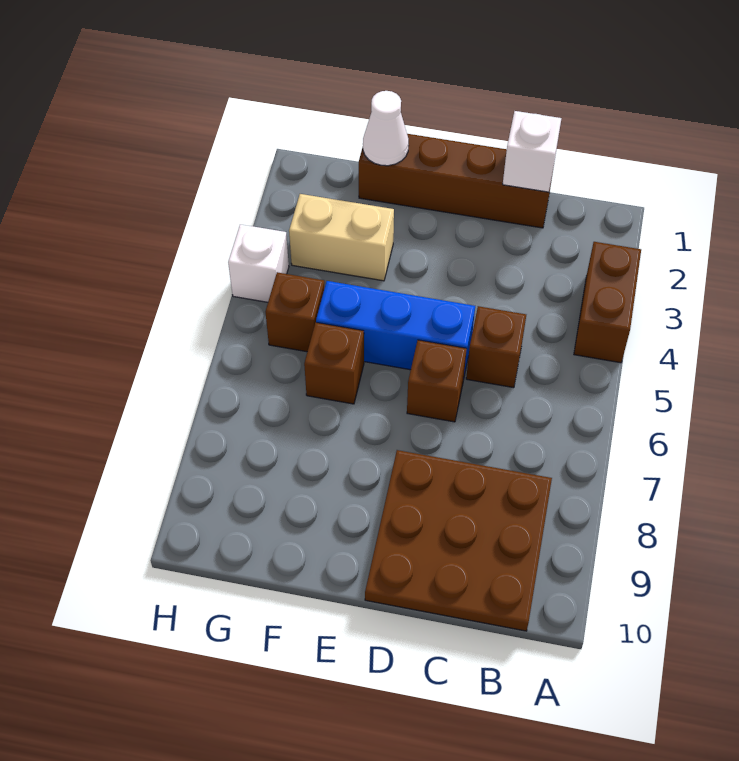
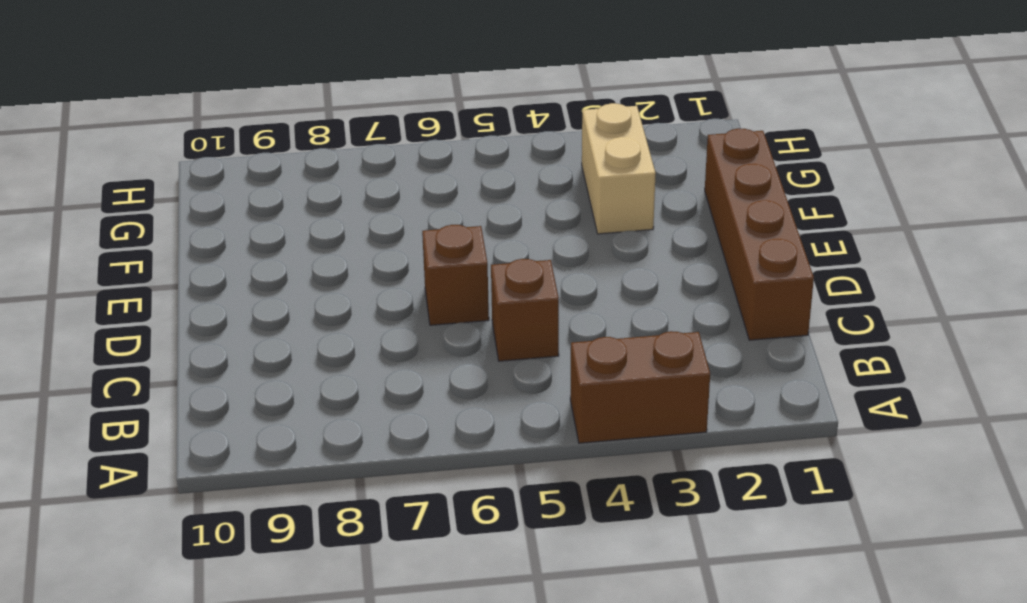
none -> brown plate B8:D10 level 1
none -> blue brick D5:F5 level 1
none -> brown brick F6 level 1

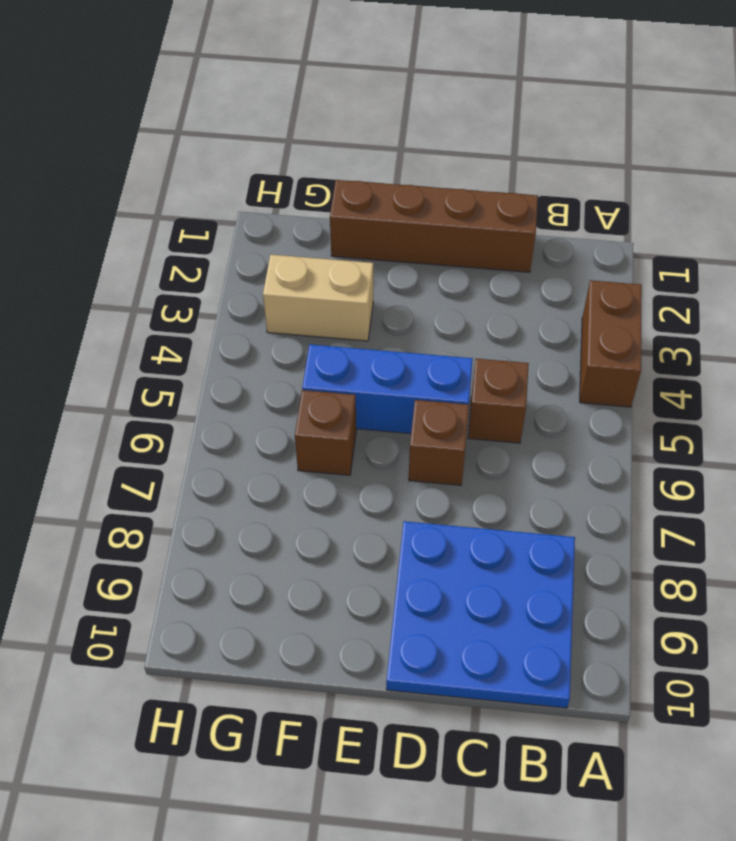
blue plate B8:D10 level 1 -> brown plate B8:D10 level 1
none -> brown brick G5 level 1
none -> white brick H4 level 1
none -> white brick C1 level 2

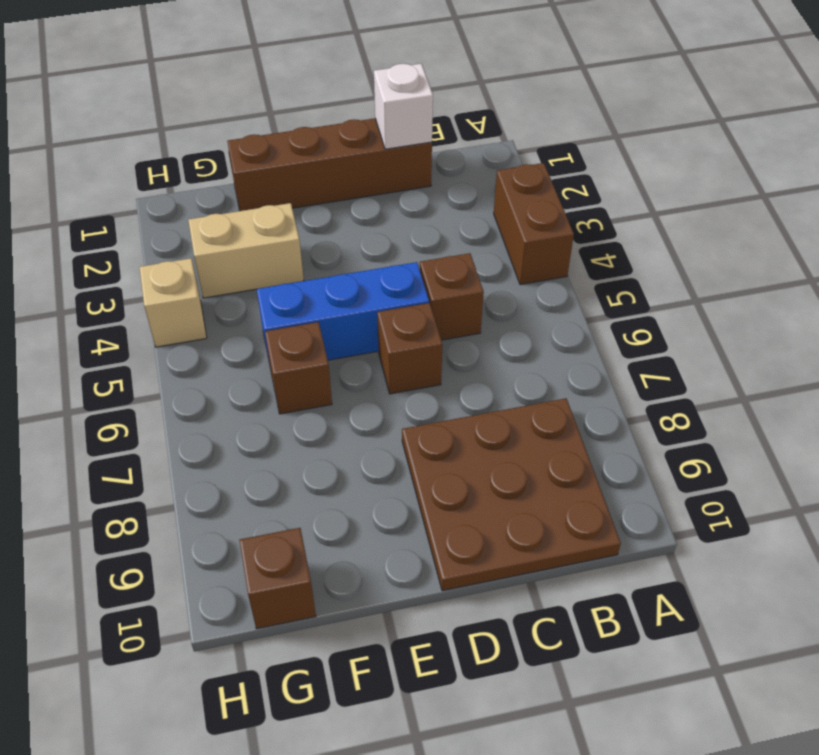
brown brick G10 level 1 -> brown brick G5 level 1
tan brick H4 level 1 -> white brick H4 level 1
none -> white cone F1 level 2

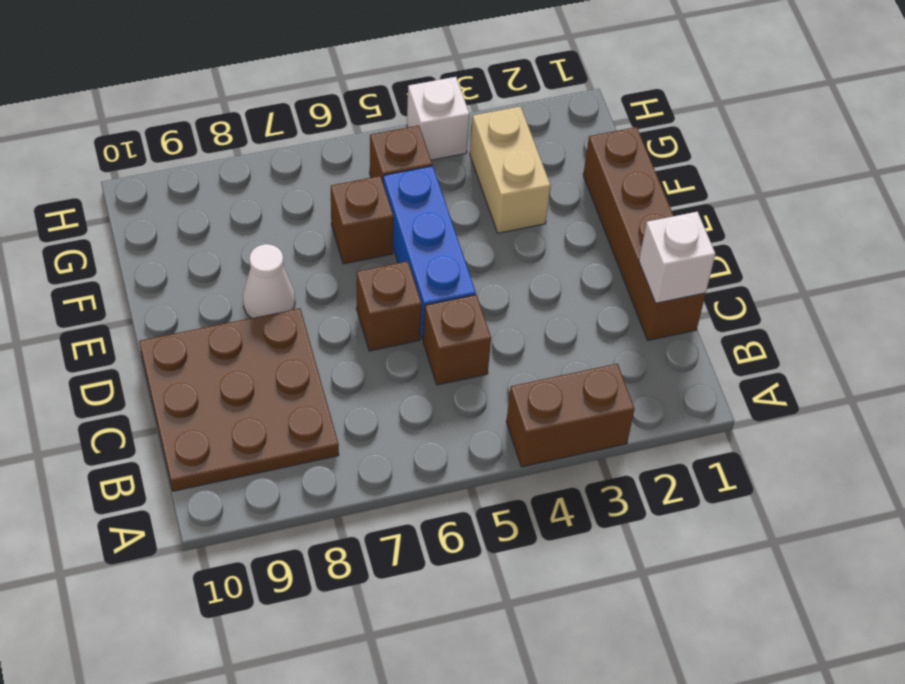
white cone E8 level 1 -> white cone F1 level 2

